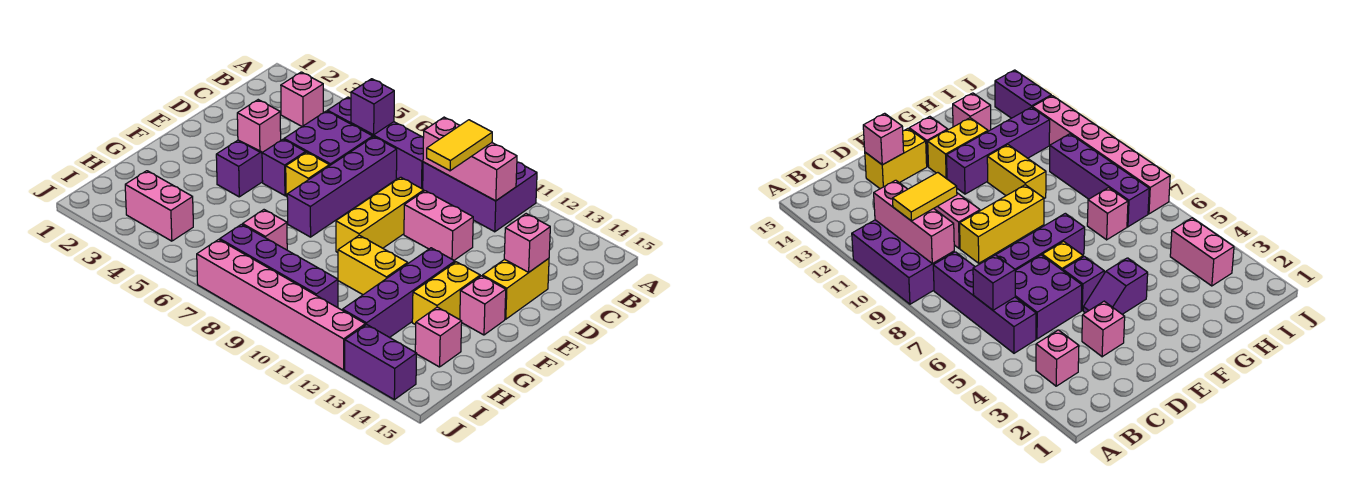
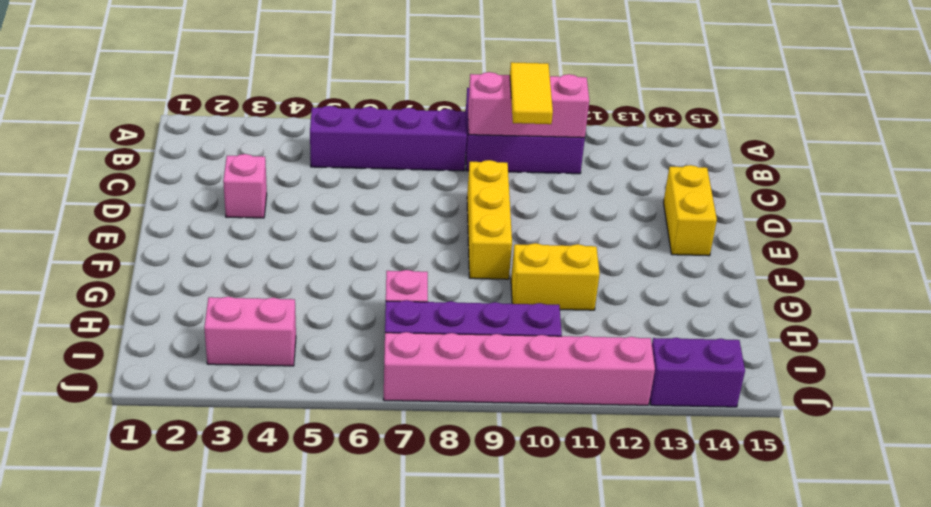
none -> pink brick B3 level 1
none -> purple brick C5:D6 level 1
none -> purple brick C7:F7 level 1

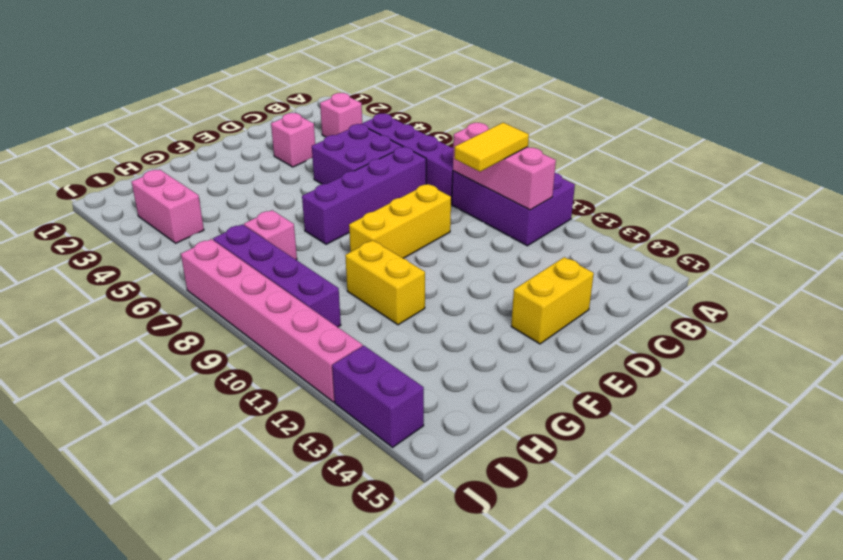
none -> pink brick D10:D11 level 1
none -> purple slope E4:F4 level 1 top F
none -> purple brick E5 level 1

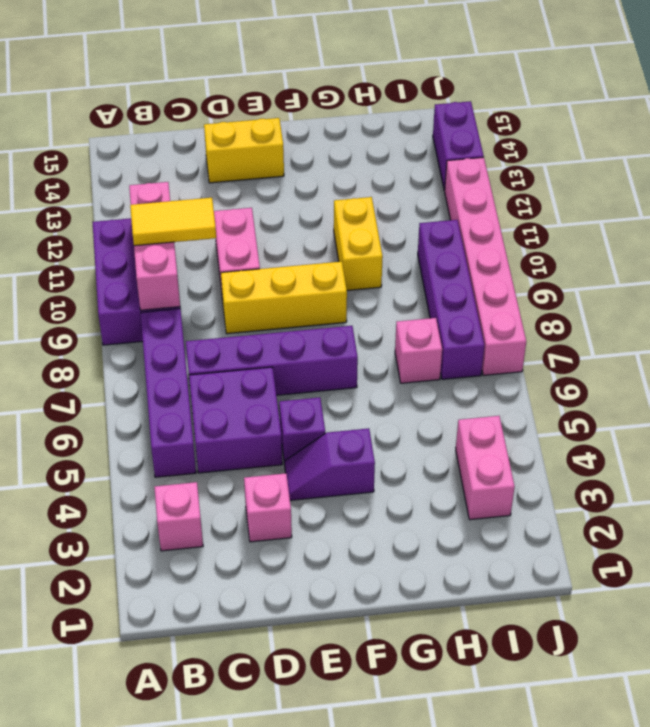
none -> yellow brick E6 level 1
none -> purple brick F12:I12 level 1
none -> yellow brick F13:G13 level 1

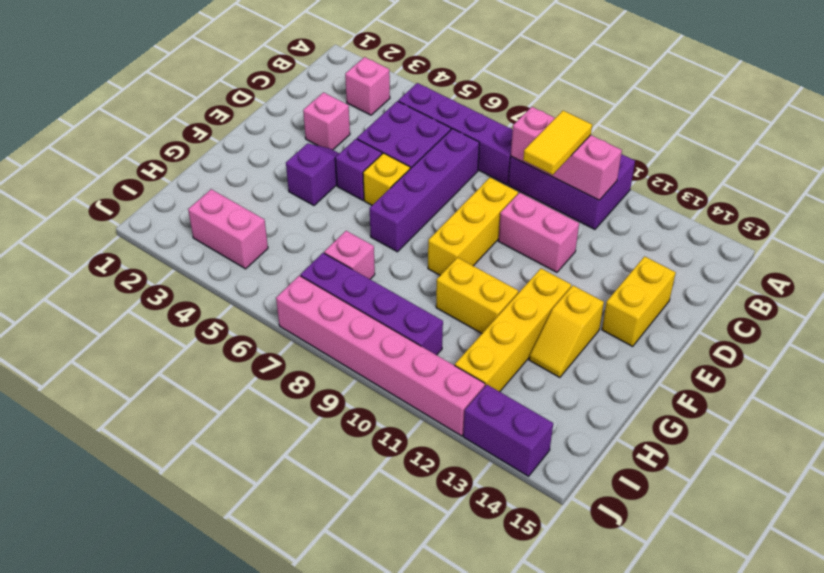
yellow brick F12:I12 level 1 -> purple brick F12:I12 level 1
yellow slope F13:G13 level 1 top F -> yellow brick F13:G13 level 1
none -> pink brick F14 level 1
none -> pink brick H14 level 1
none -> purple brick B6 level 2

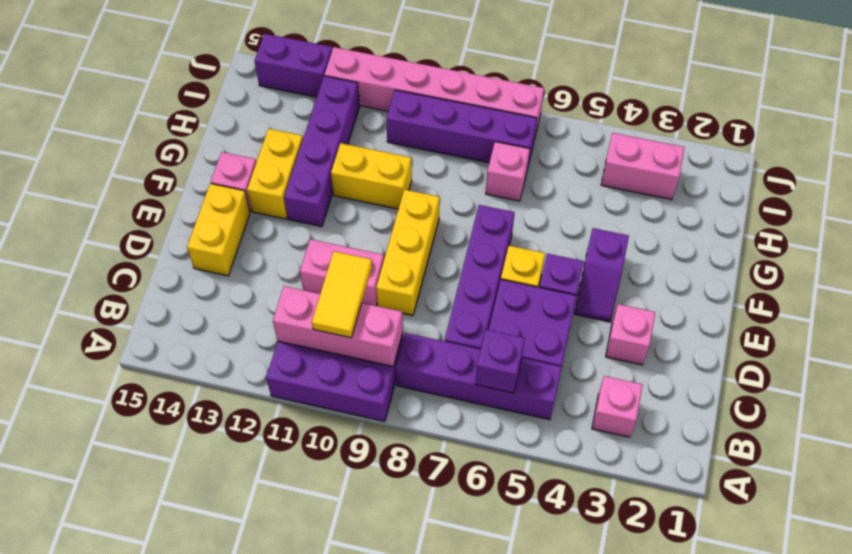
none -> pink brick H14 level 1
none -> pink brick D14 level 2

